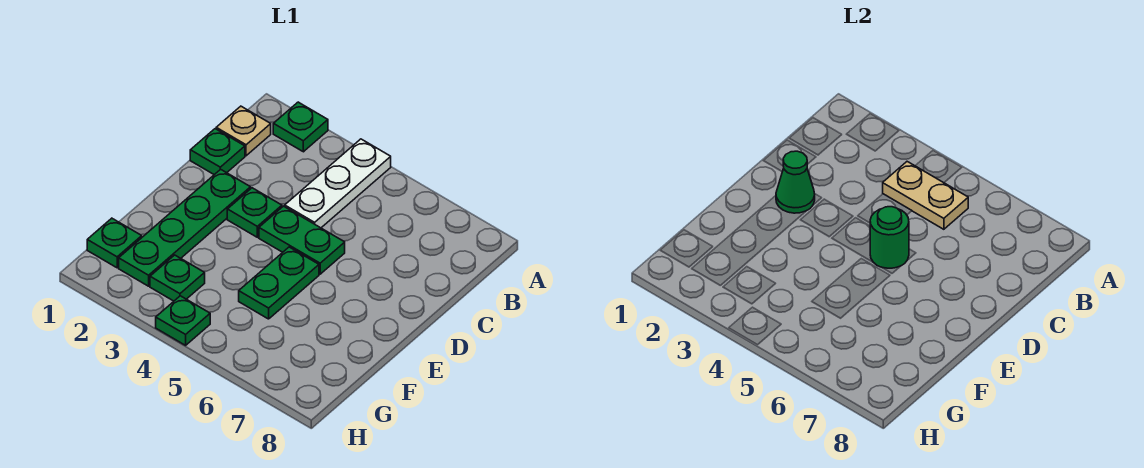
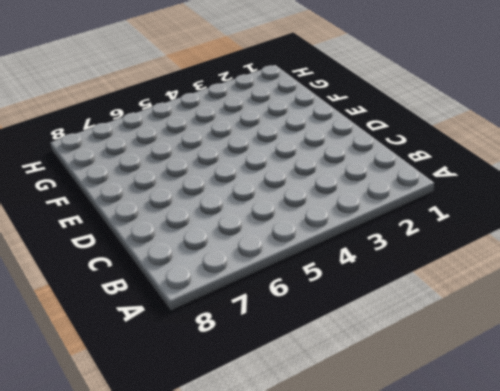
none -> green plate A2 level 1
none -> white plate A4:C4 level 1
none -> tan plate B1 level 1

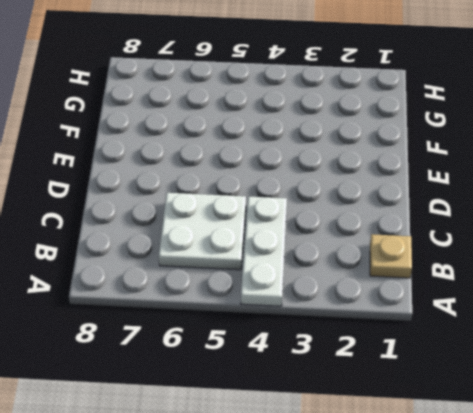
white plate B5:C6 level 1 -> none
none -> green plate A2 level 1
none -> green plate C1 level 1
none -> green plate D2:G2 level 1

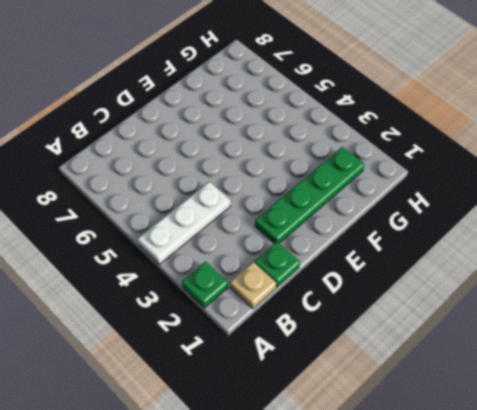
none -> green plate D3 level 1
none -> green plate D4:D5 level 1
none -> green plate E5:F5 level 1

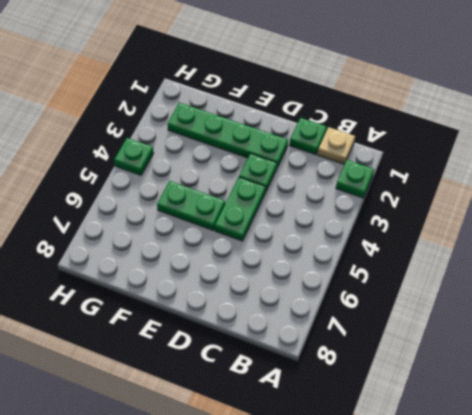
none -> white plate A4:C4 level 1
none -> green plate G1 level 1
none -> green plate G3 level 1

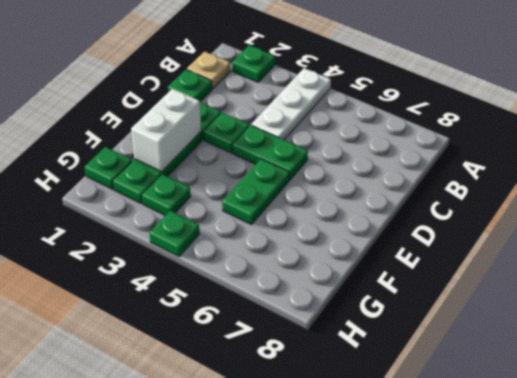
white brick E2:F2 level 2 -> none
none -> tan plate B4:B5 level 2
none -> green cone D2 level 2
none -> green round brick D5 level 2

